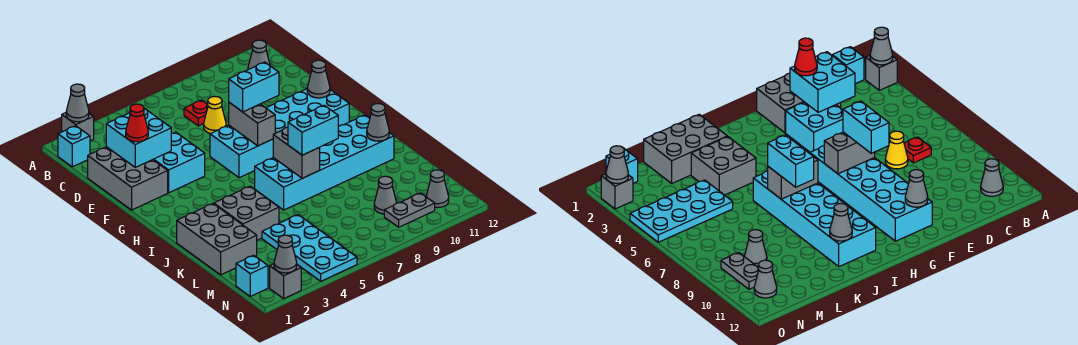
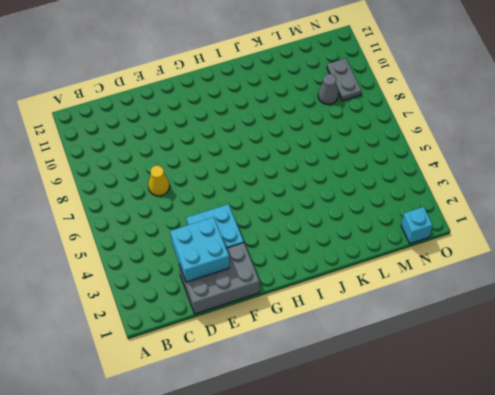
none -> grey brick A2 level 1
none -> cyan brick B1 level 1
none -> grey cone B11 level 1

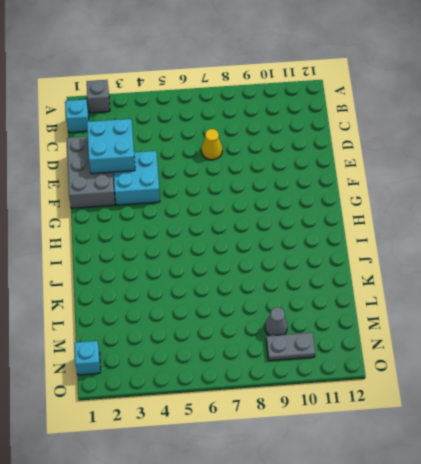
none -> grey cone B11 level 1
none -> red plate C7 level 1
none -> cyan brick F6:G11 level 1

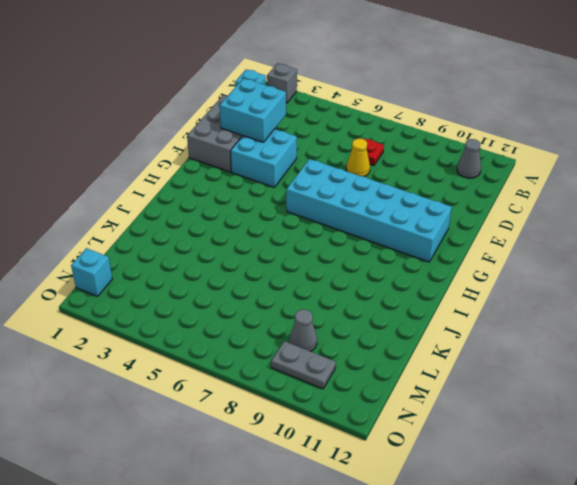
none -> cyan brick I6:J11 level 1
none -> grey brick J1:L2 level 1
none -> grey brick J3:K4 level 1

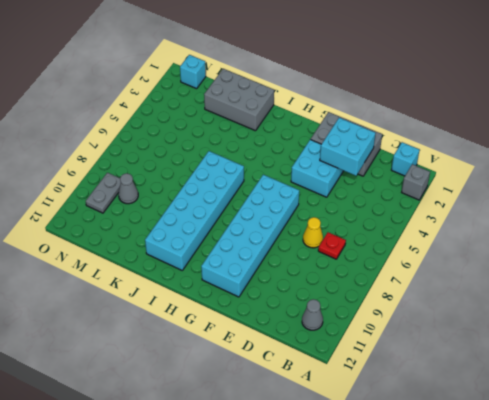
none -> grey brick J3:K4 level 1
none -> cyan plate L4:O5 level 1
none -> grey cone N11 level 1

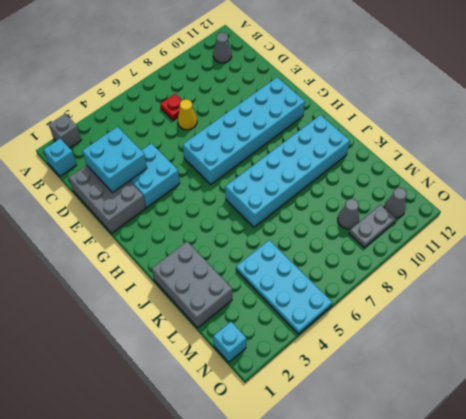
none -> grey brick J3:K4 level 1
none -> grey brick O2 level 1
none -> grey cone A2 level 2

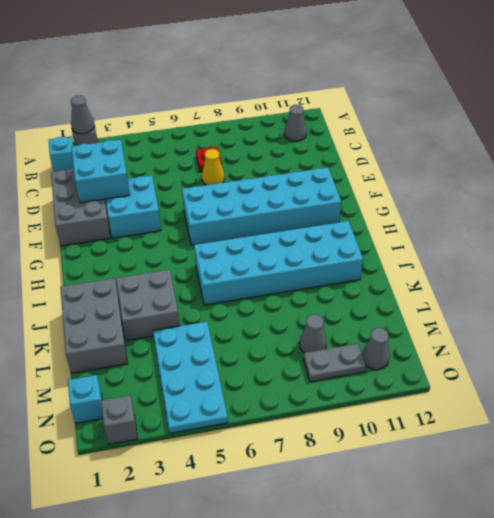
none -> grey brick F7:G7 level 2
none -> grey cone F11 level 2
none -> grey brick I7:J7 level 2

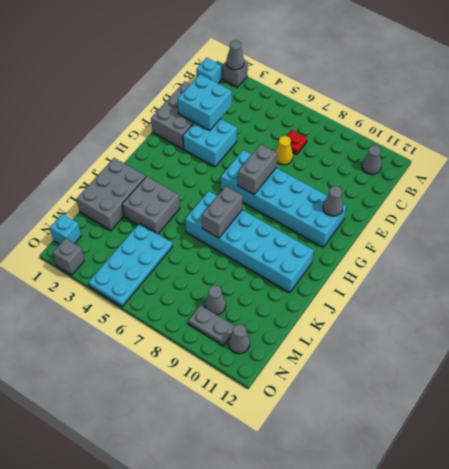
none -> grey cone J11 level 2
none -> grey cone O2 level 2
none -> red cone E2 level 3

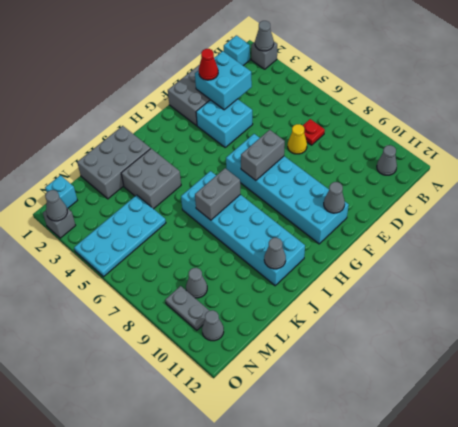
none -> cyan brick F7:F8 level 3
none -> cyan brick J7:J8 level 3

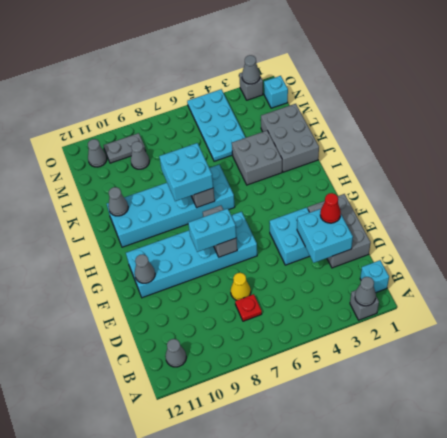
cyan brick I7:J8 level 3 -> cyan brick J7:J8 level 3

